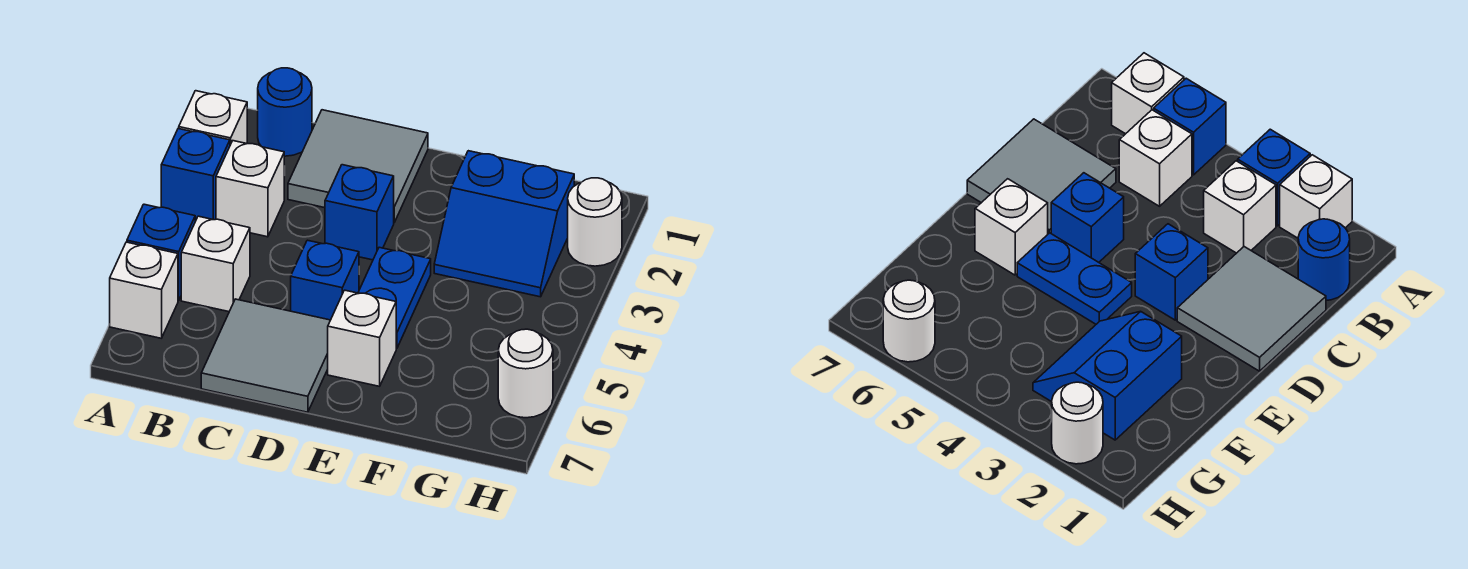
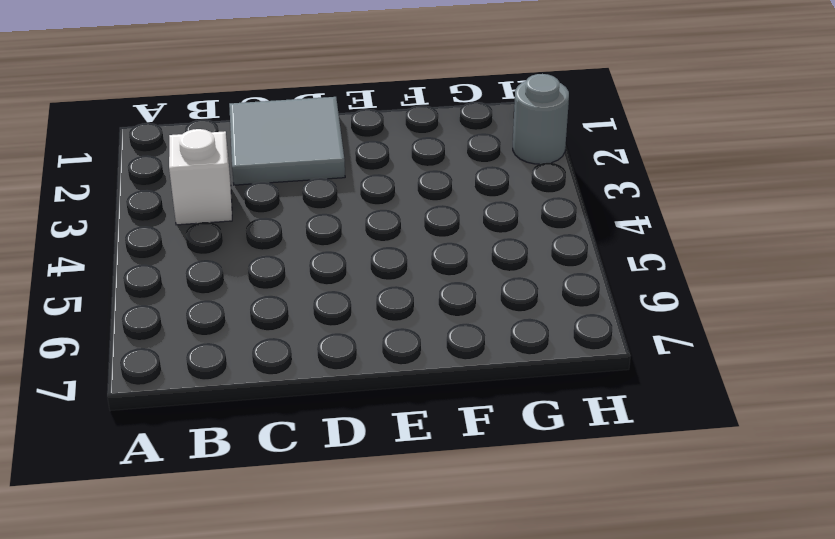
grey round brick H2 level 1 -> white round brick H2 level 1
none -> white brick A2 level 1
none -> blue brick A3 level 1
none -> blue brick A5 level 1

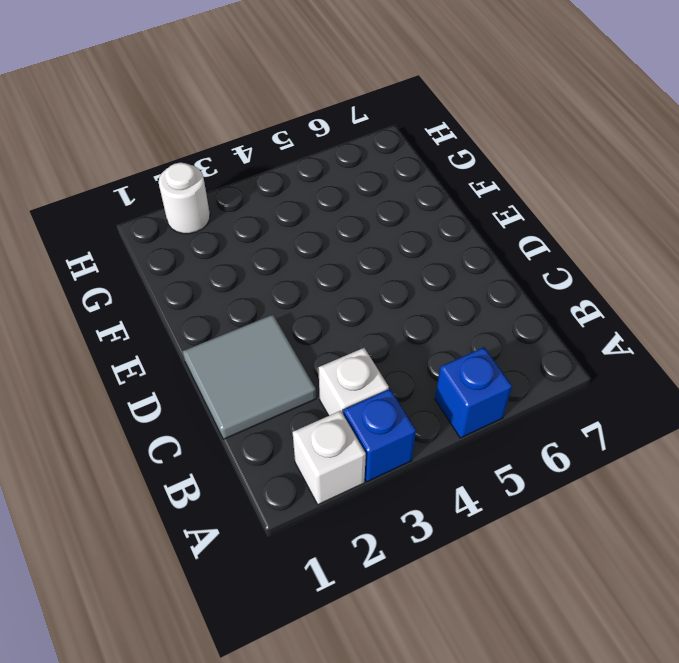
none -> white brick A6 level 1
none -> blue round brick B1 level 1
none -> white brick B5 level 1

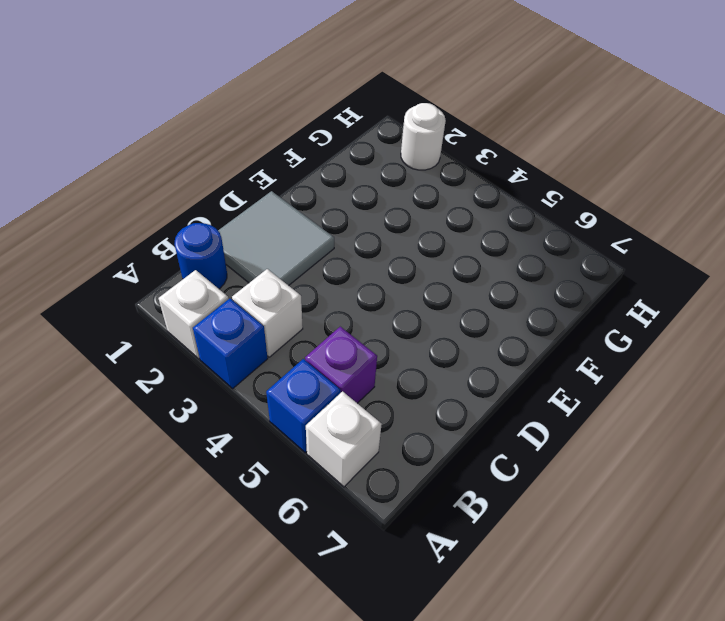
purple brick B5 level 1 -> white brick B5 level 1
none -> grey tile C6:D7 level 1
none -> blue brick D3 level 1
none -> blue brick D5 level 1

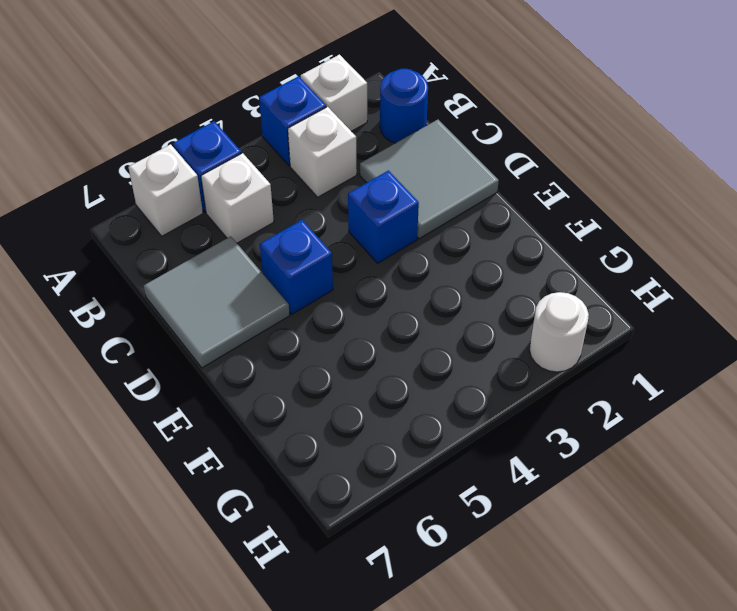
none -> blue plate E4:E5 level 1
none -> white brick E6 level 1
none -> blue slope F2:G3 level 1 top 2

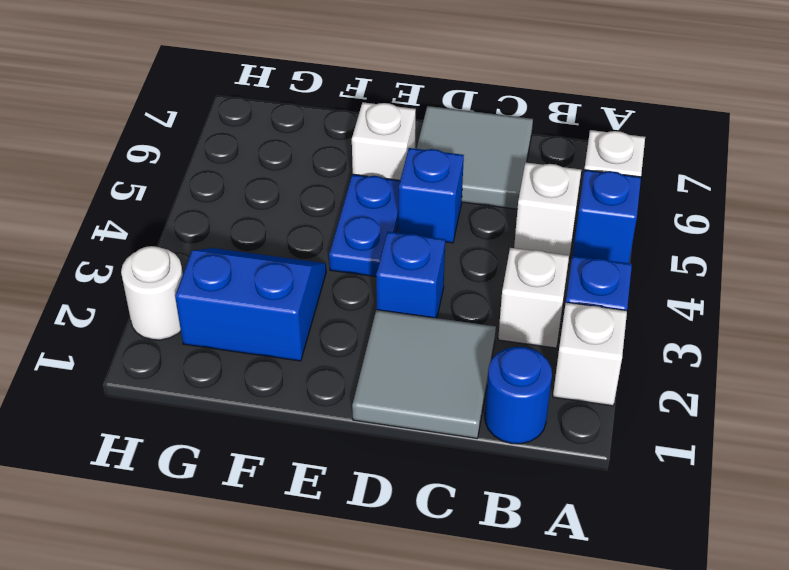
none -> white round brick H6 level 1

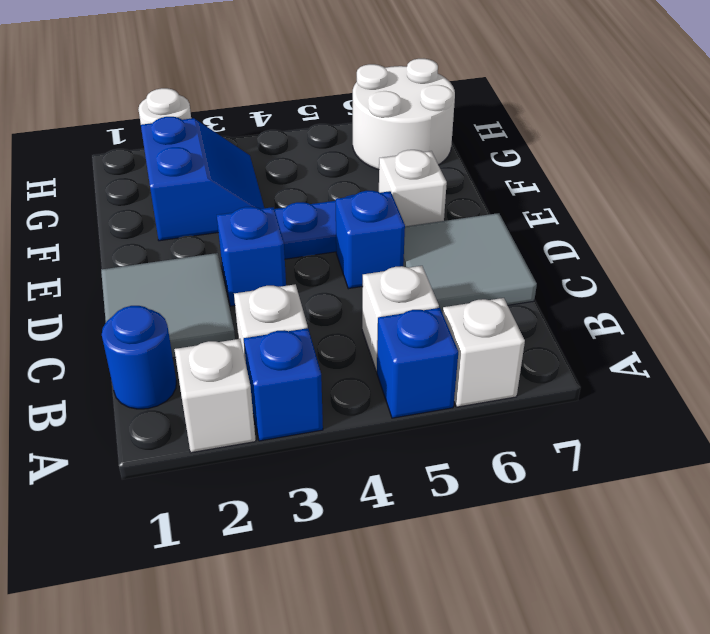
white round brick G6:H7 level 1 -> white round brick H6 level 1

